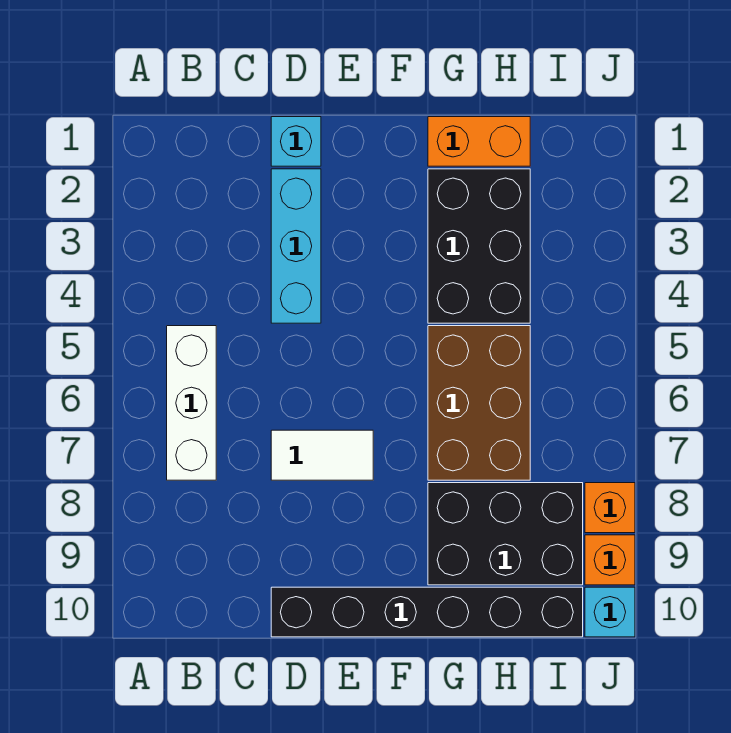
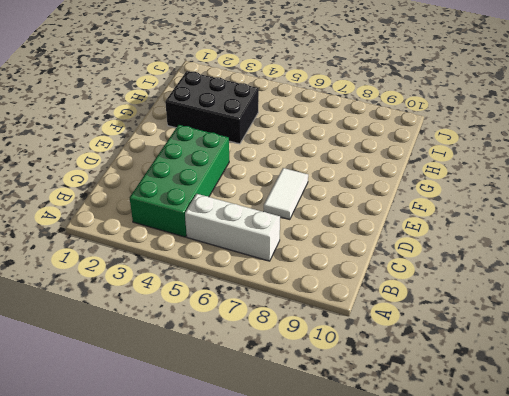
green brick B3:E4 level 1 -> cyan brick D2:D4 level 1
none -> cyan brick D1 level 1
none -> black brick D10:I10 level 1
none -> orange brick G1:H1 level 1

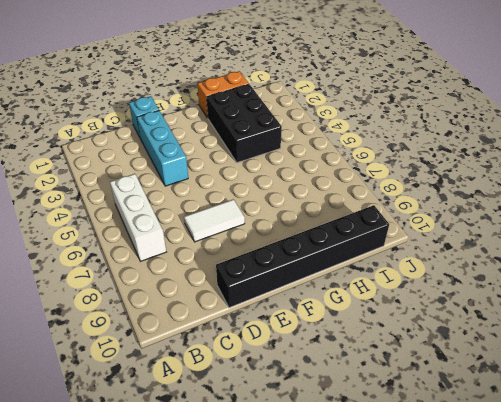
none -> brown brick G5:H7 level 1
none -> black brick G8:I9 level 1
none -> orange brick J8 level 1

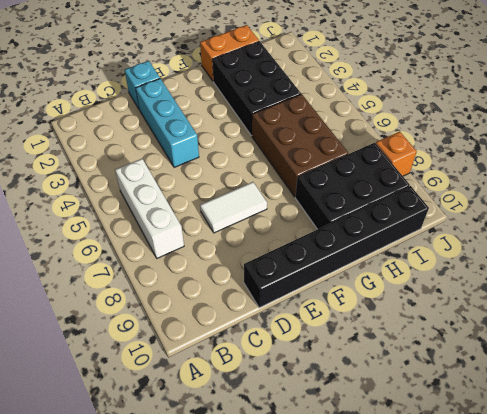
none -> orange brick J9 level 1
none -> cyan brick J10 level 1

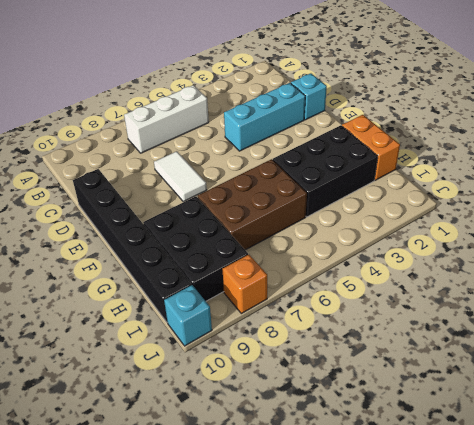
none -> orange brick J9 level 1

